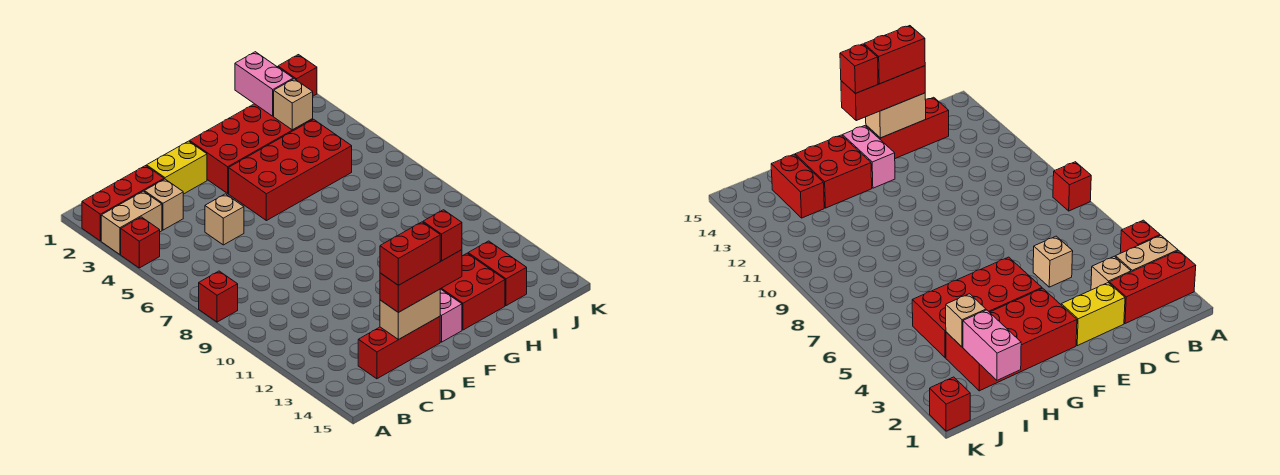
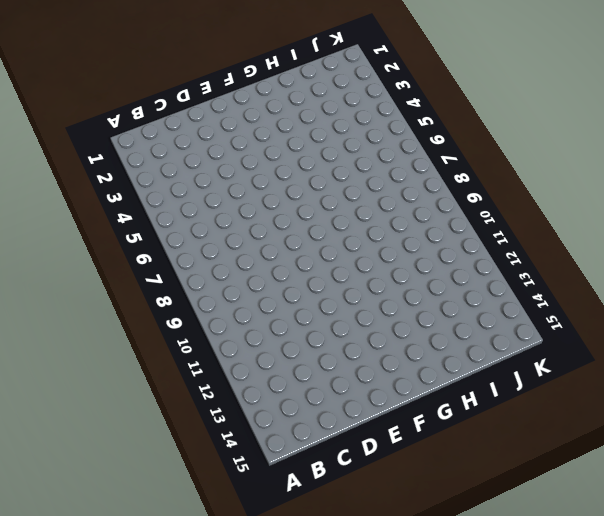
none -> red brick A2:C2 level 1
none -> tan brick A3:B3 level 1
none -> red brick A4 level 1

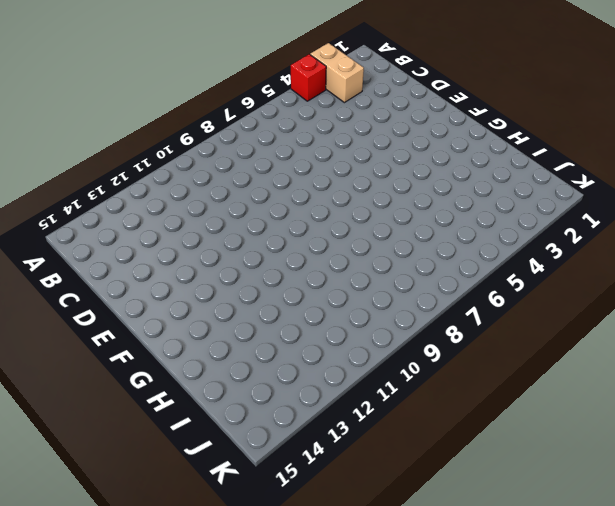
none -> red brick A2:C2 level 1
none -> red brick A8 level 1
none -> tan brick C3 level 1

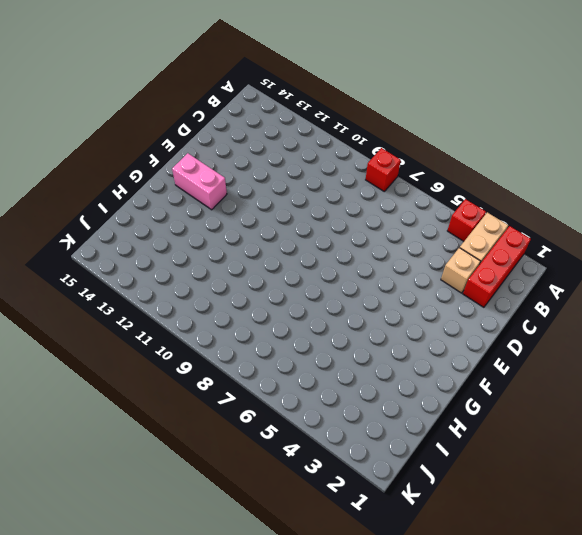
none -> red brick C14:E14 level 1
none -> yellow brick D2:E2 level 1
none -> tan brick D5 level 1

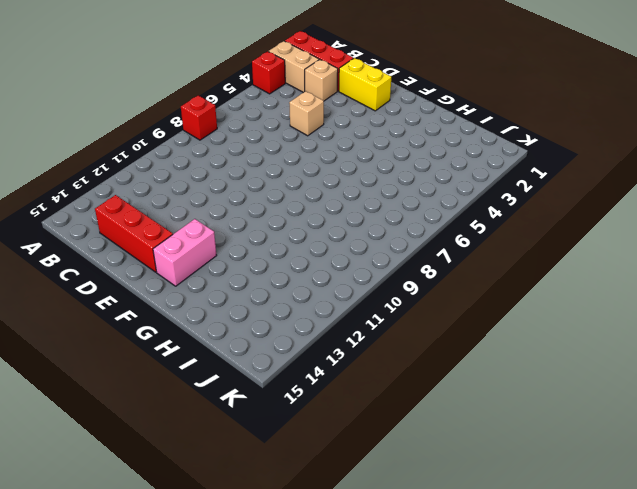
none -> red brick F2:I3 level 1
none -> red brick F4:I5 level 1
none -> red brick G13:H14 level 1

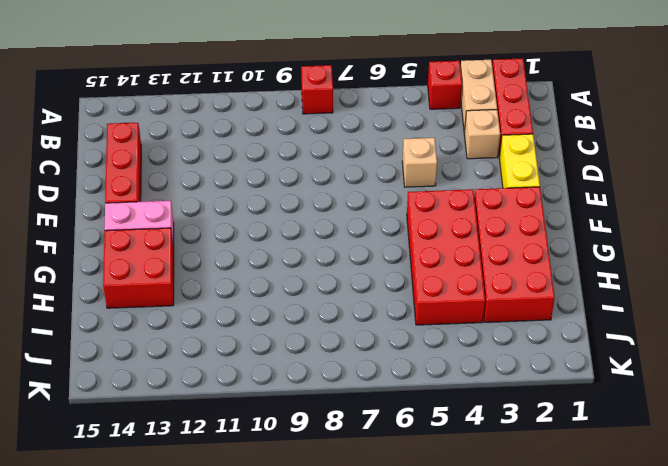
none -> red brick I13:I14 level 1
none -> red brick K1 level 1
none -> tan brick D14:E14 level 2

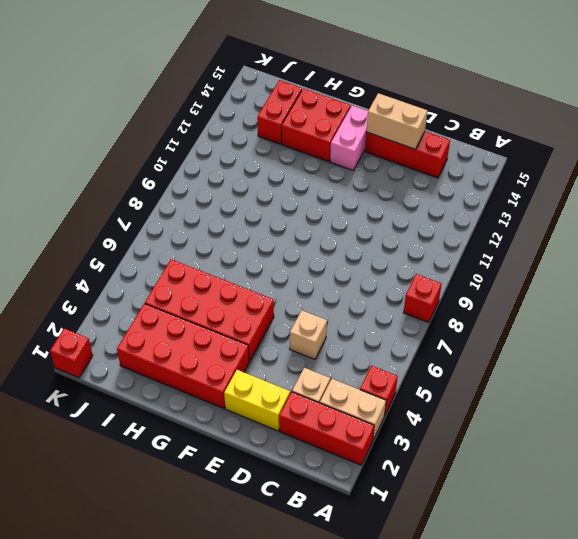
none -> pink brick I1:I2 level 2
none -> tan brick I3 level 2
none -> red brick D14:F14 level 3

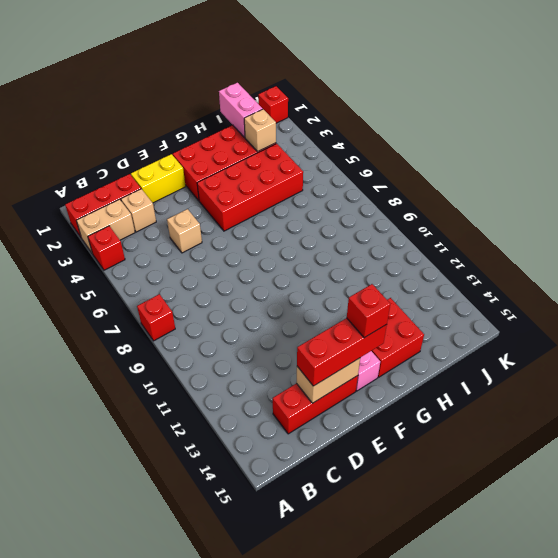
none -> red brick I13:I14 level 1
none -> red brick D14:E14 level 4

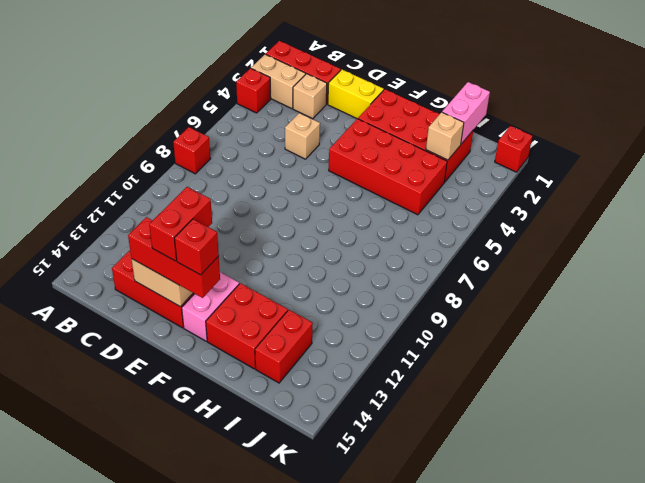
red brick E13:E14 level 4 -> red brick D14:E14 level 4

